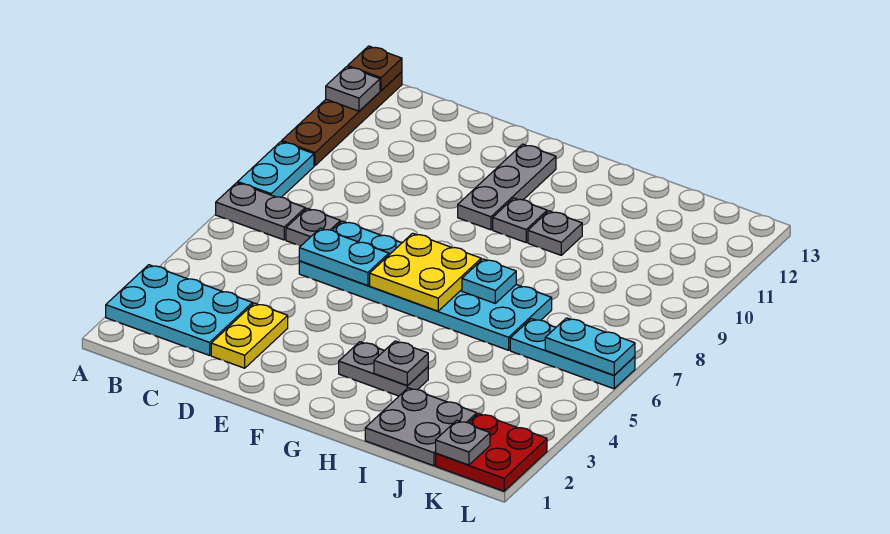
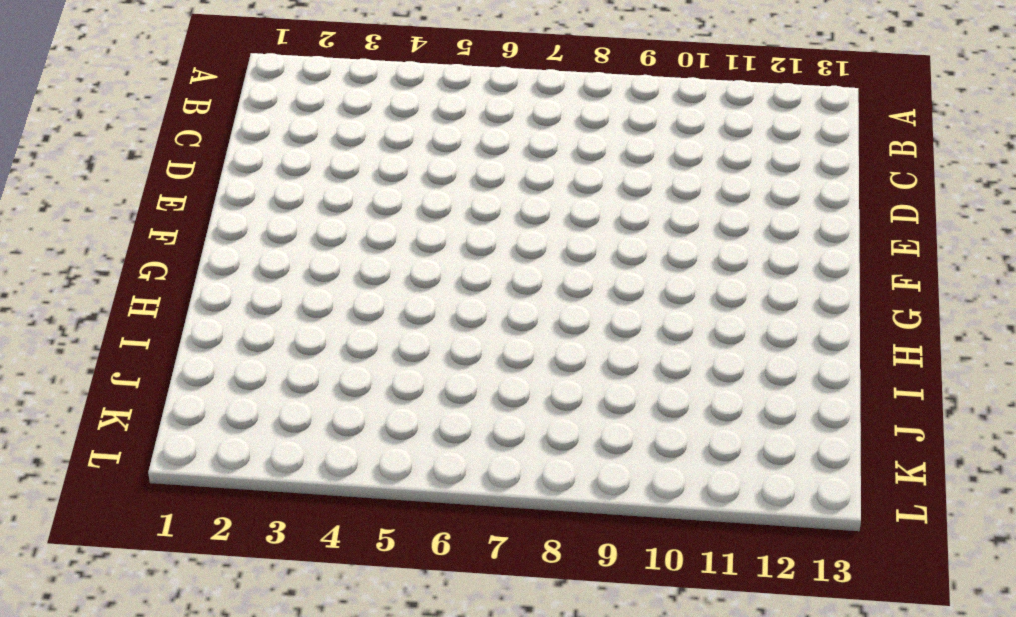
none -> cyan plate A2:C3 level 1
none -> grey plate A7:B7 level 1
none -> cyan plate A8:A9 level 1

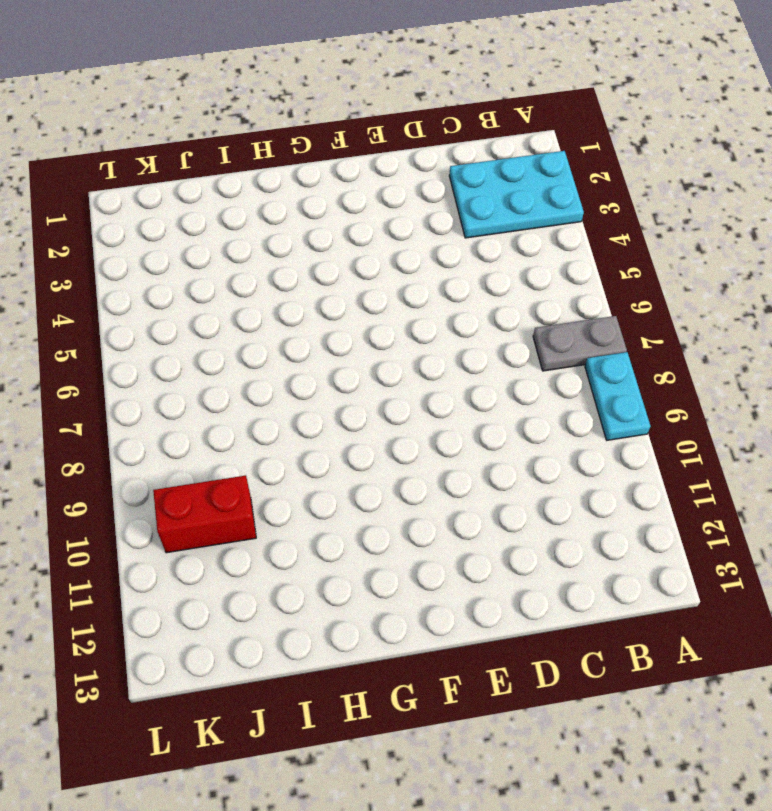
red brick J10:K10 level 1 -> none
none -> brown plate A10:A13 level 1
none -> grey plate C7 level 1
none -> yellow plate D2:D3 level 1

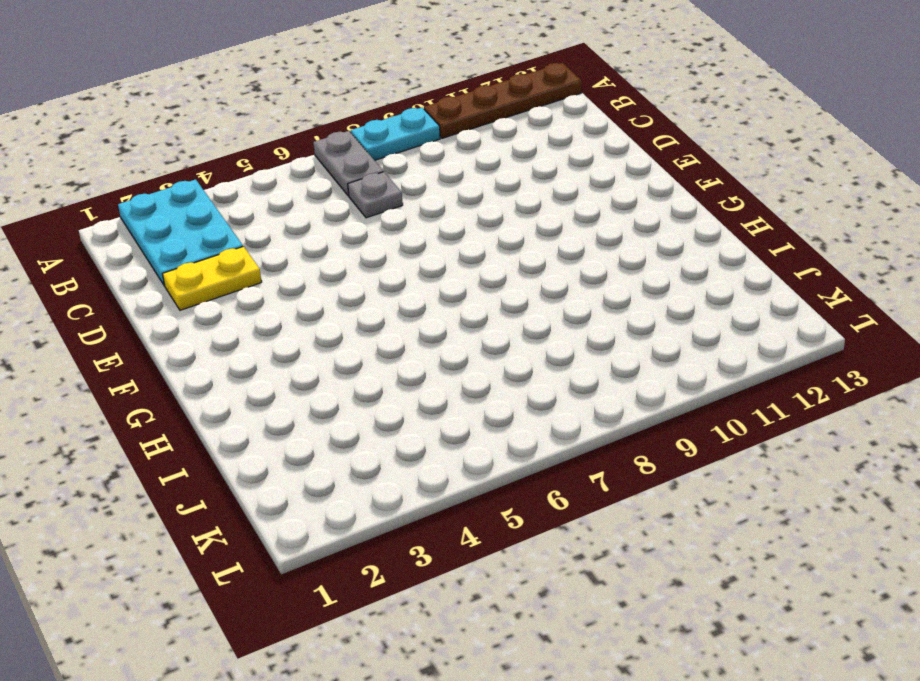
none -> cyan plate D6:I7 level 1
none -> grey plate F10:F12 level 1
none -> grey plate G3:H3 level 1

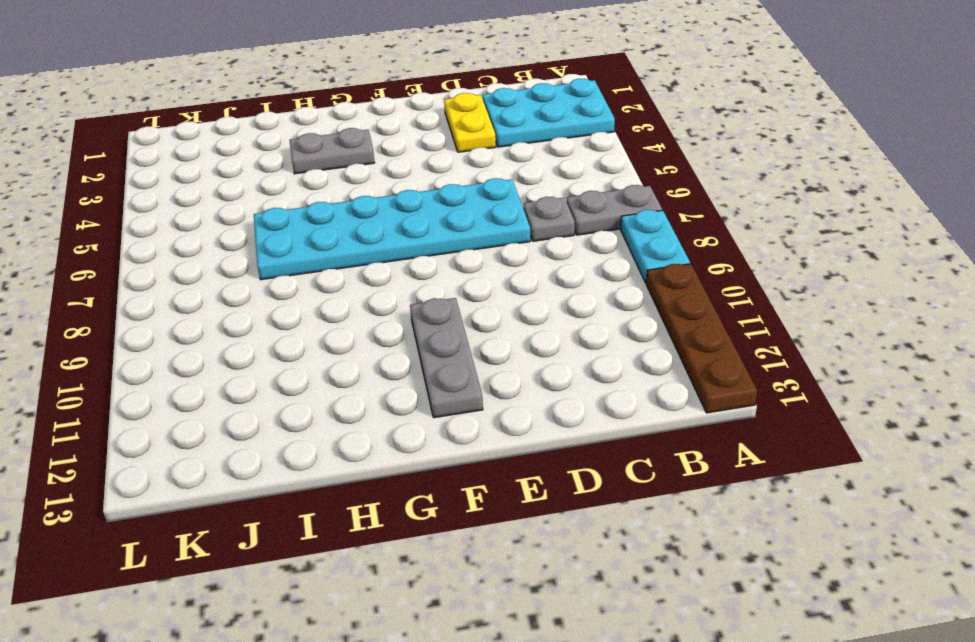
none -> grey plate G10 level 1
none -> grey plate H10 level 1
none -> grey plate I1:J2 level 1

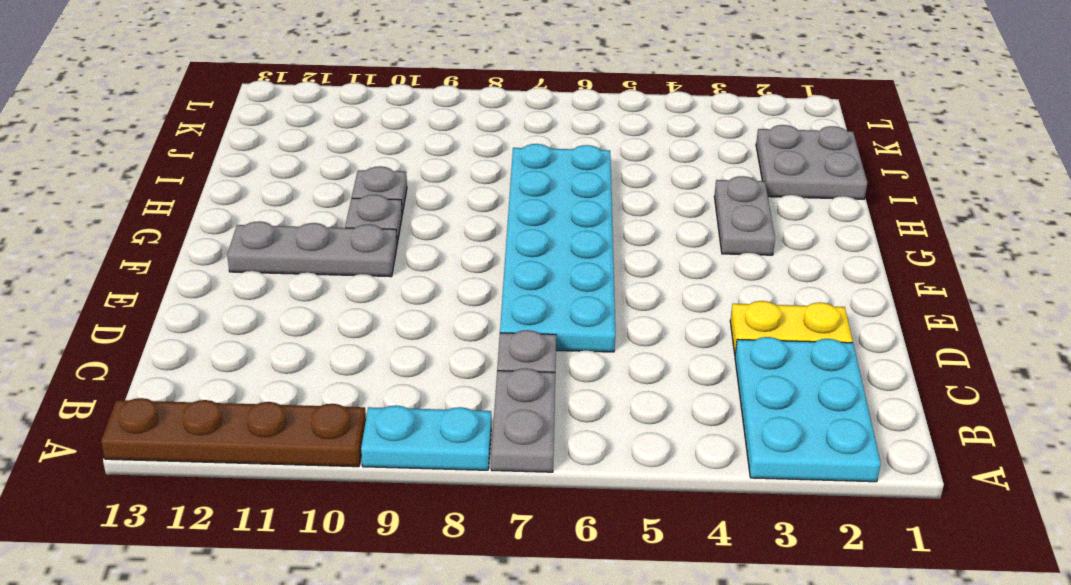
none -> cyan plate J6:L6 level 1
none -> red plate K1:L2 level 1
none -> grey plate A12 level 2

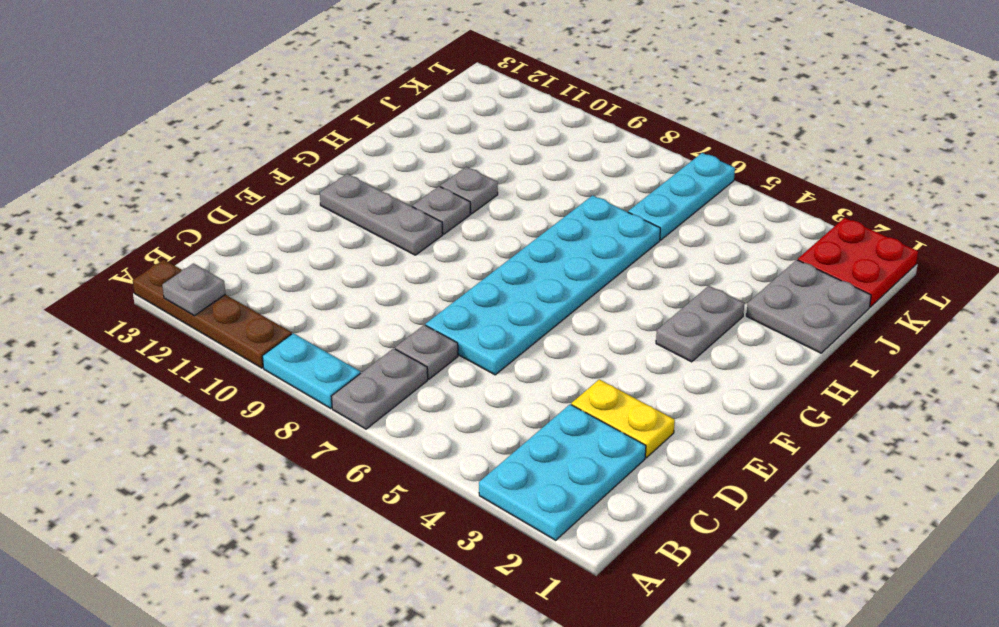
none -> brown plate A13 level 2
none -> cyan plate D6:E6 level 2
none -> yellow plate F6:G7 level 2

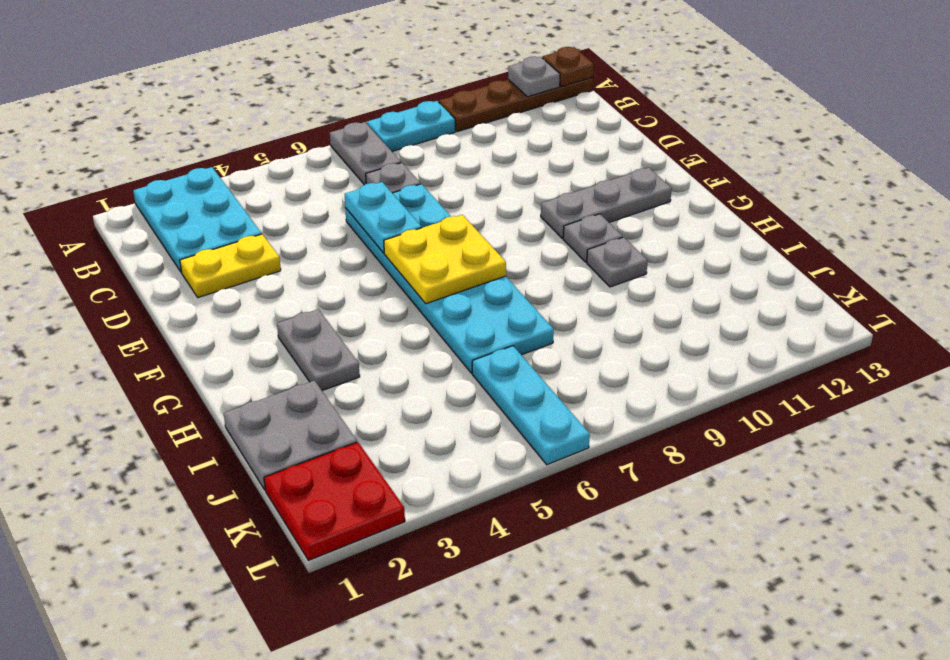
none -> grey plate H3 level 2
none -> cyan plate H7 level 2
none -> grey plate K1 level 2

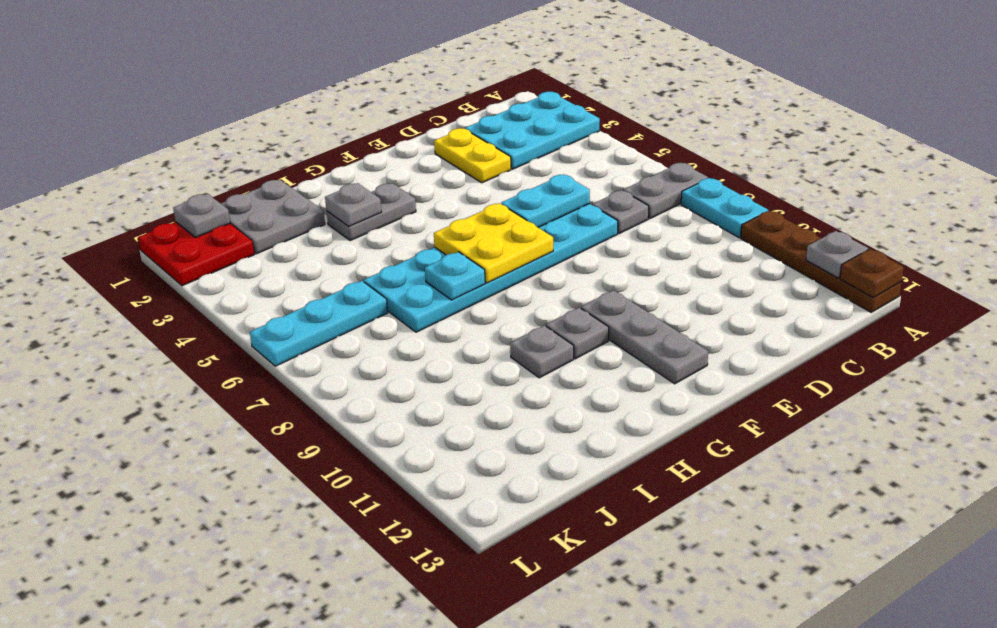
none -> cyan plate K6:L6 level 2

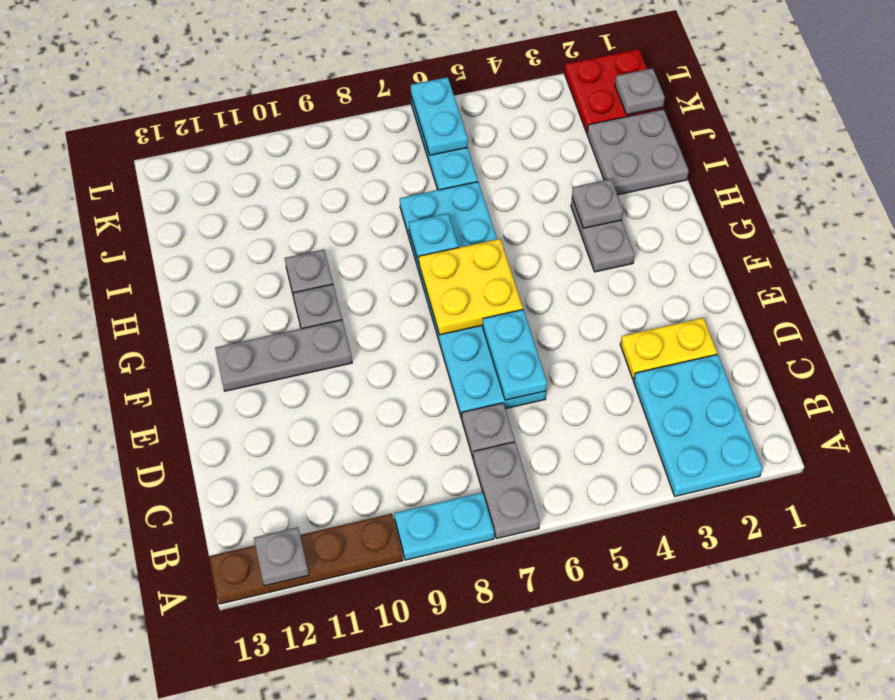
none -> brown plate A13 level 2

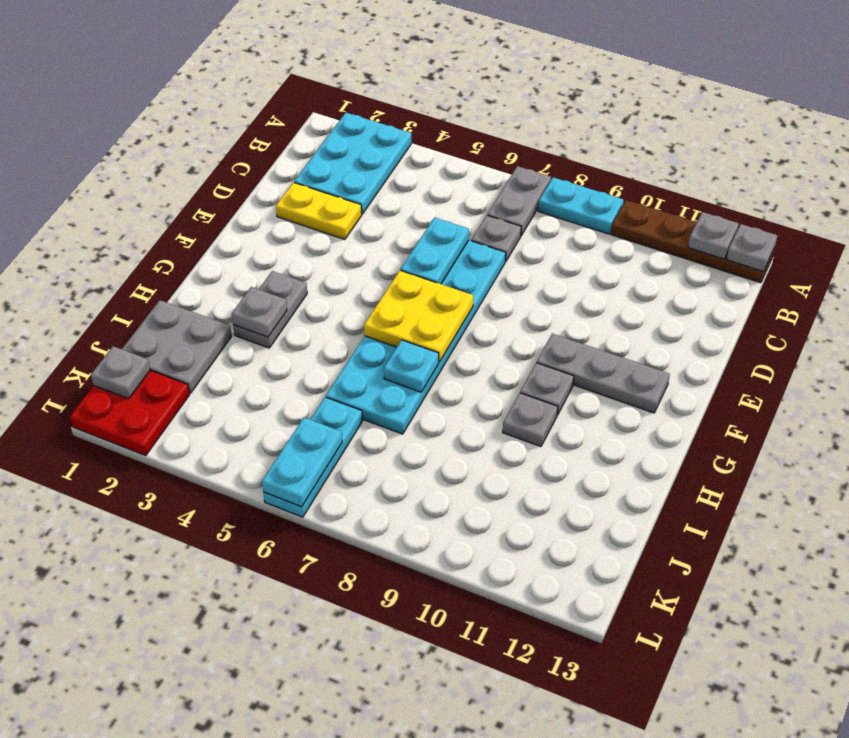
grey plate A13 level 2 -> brown plate A13 level 2

